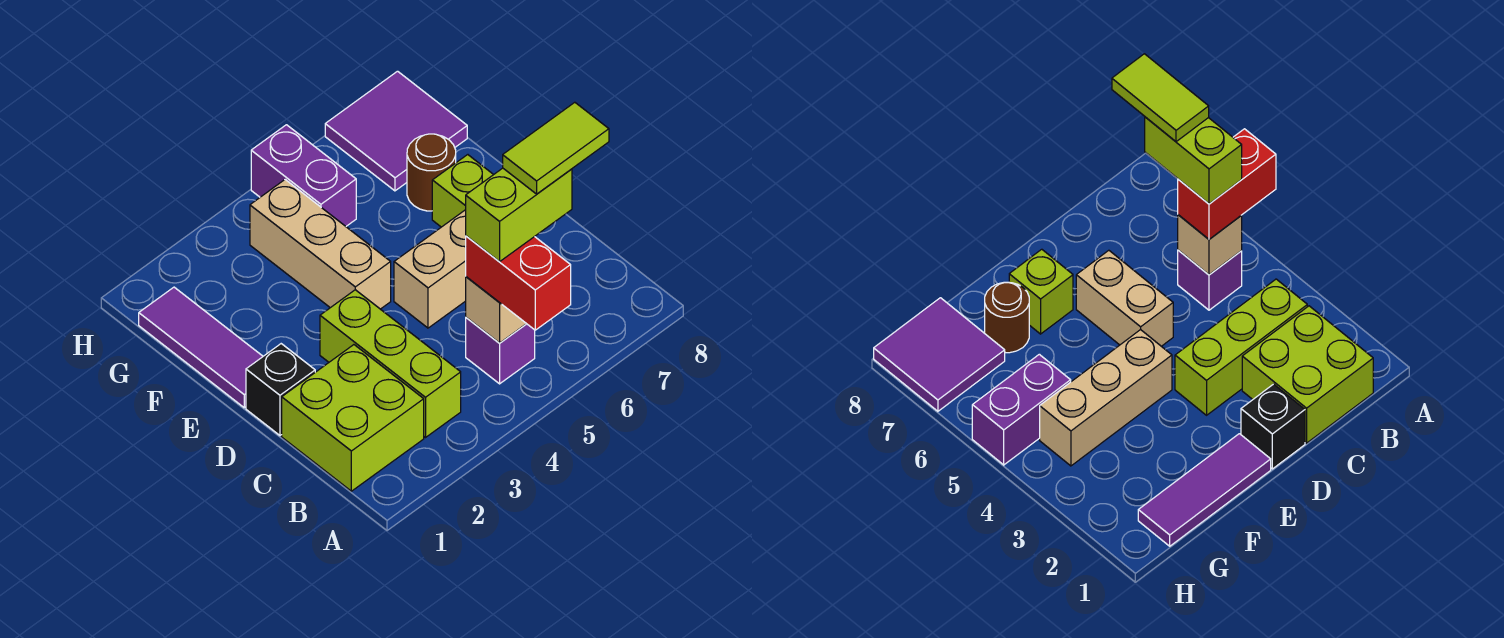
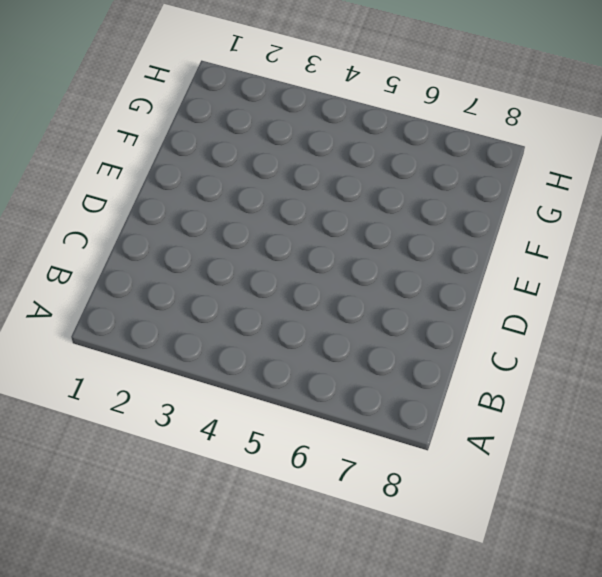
none -> lime brick B1:C2 level 1
none -> lime brick B3:D3 level 1
none -> purple brick B5 level 1

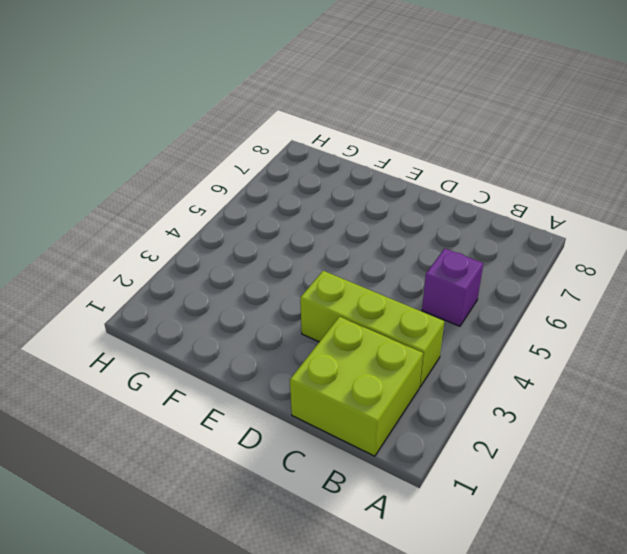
none -> black brick D1 level 1
none -> tan brick D5:D6 level 1
none -> purple tile E1:G1 level 1

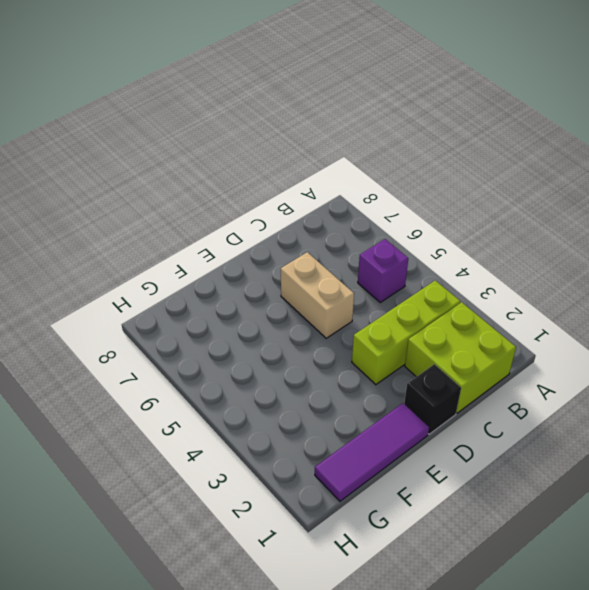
none -> tan brick E4:G4 level 1
none -> lime brick E7 level 1
none -> brown round brick F7 level 1

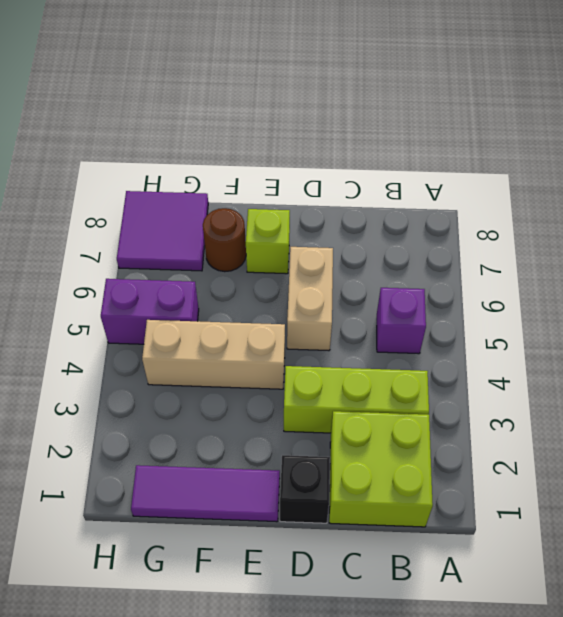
none -> tan brick B5 level 2
none -> red brick A5:B5 level 3
none -> lime brick B5:B6 level 4

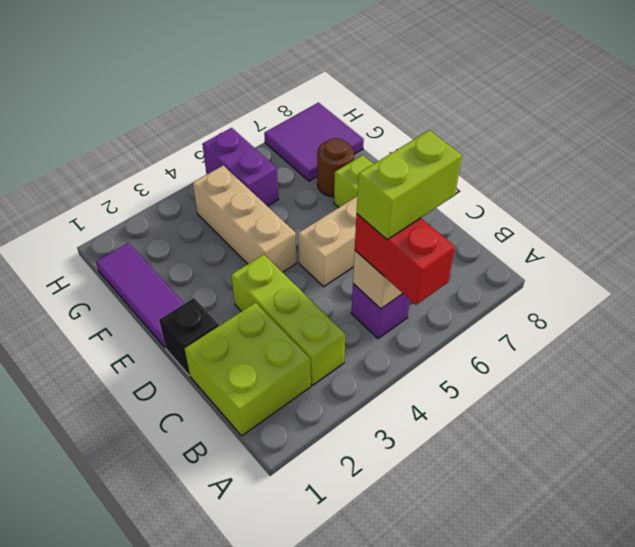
none -> lime tile B6:B7 level 5

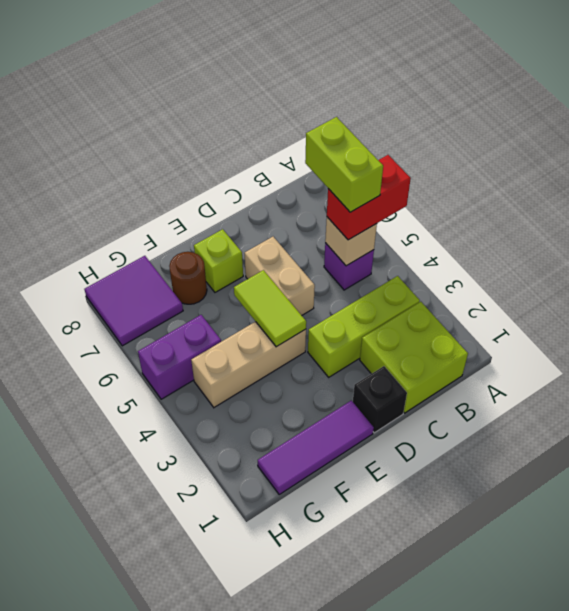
lime tile E4:E5 level 2 -> lime tile B6:B7 level 5

